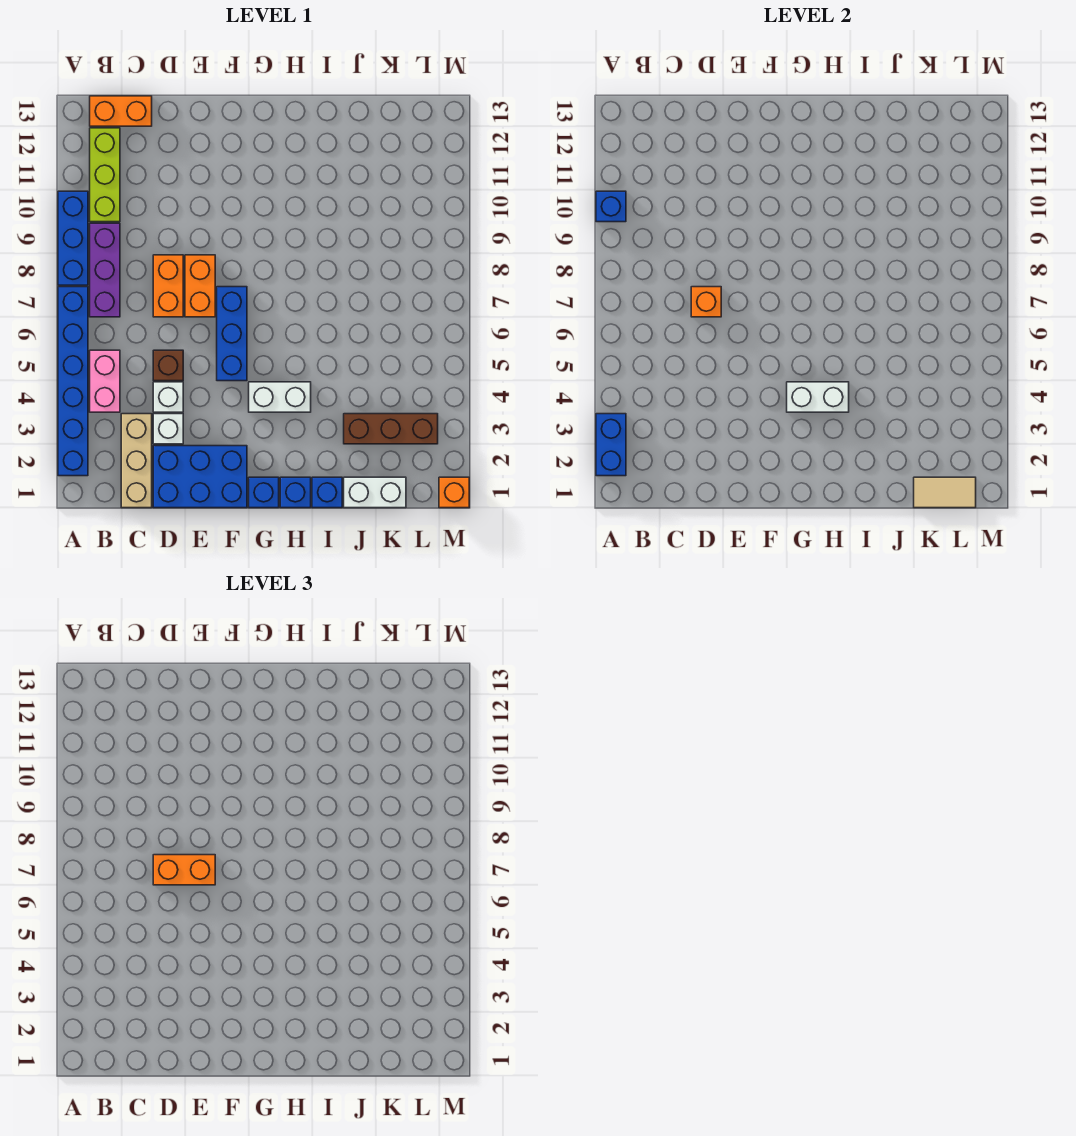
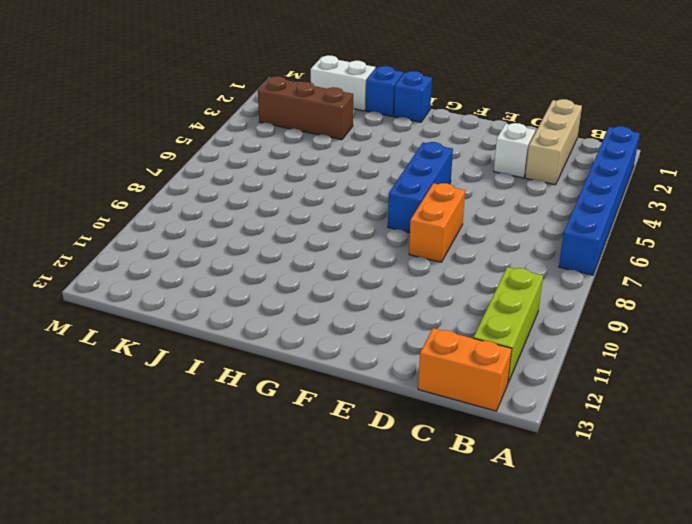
none -> blue brick A8:A10 level 1
none -> pink brick B4:B5 level 1
none -> purple brick B7:B9 level 1

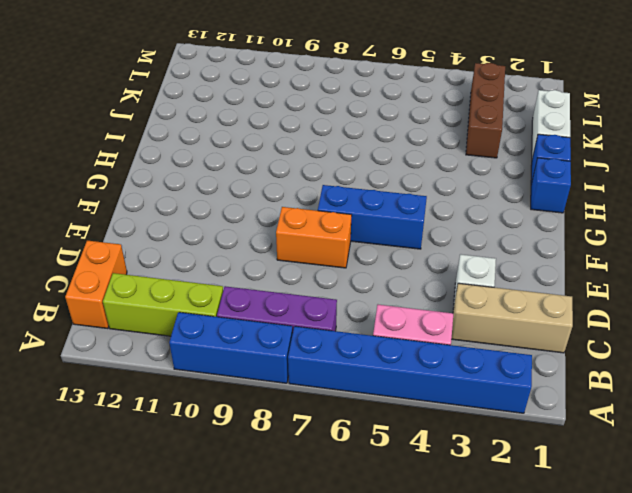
none -> blue brick D1:F2 level 1
none -> white brick D4 level 1
none -> brown brick D5 level 1

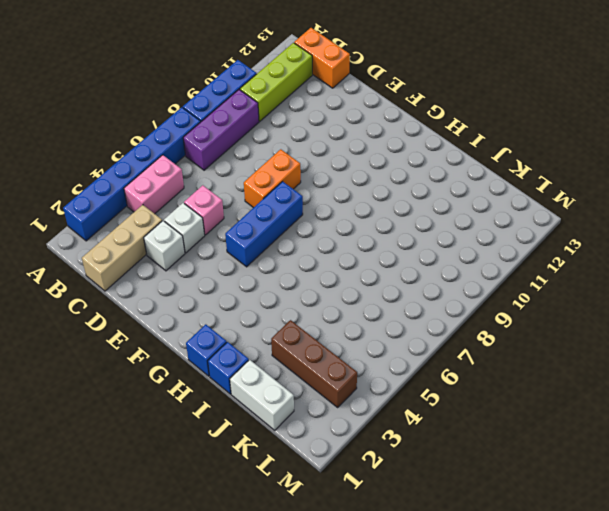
pink brick D5 level 1 -> brown brick D5 level 1
none -> blue brick D1:F2 level 1
none -> orange brick D7:D8 level 1
none -> blue brick G1 level 1

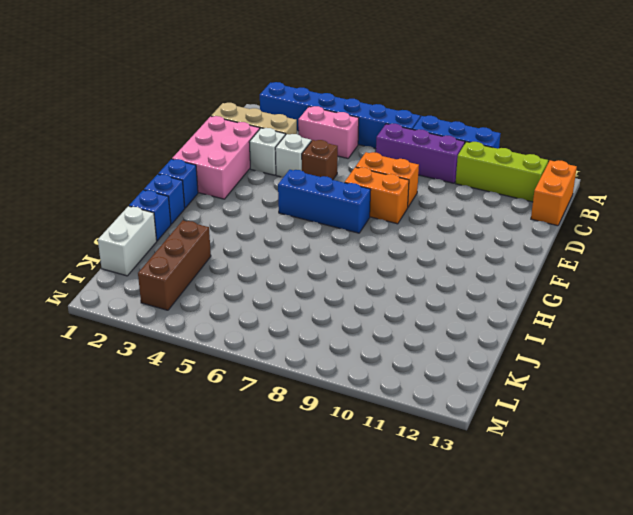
pink brick D1:F2 level 1 -> blue brick D1:F2 level 1
none -> white brick G4:H4 level 1
none -> orange brick M1 level 1
none -> blue brick A2:A3 level 2

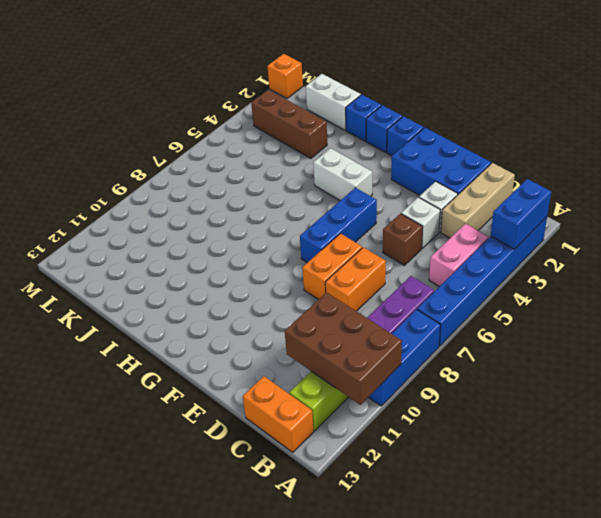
brown brick A10:C11 level 2 -> blue brick A10 level 2
none -> orange brick D7 level 2
none -> white brick G4:H4 level 2
none -> tan tile K1:L1 level 2

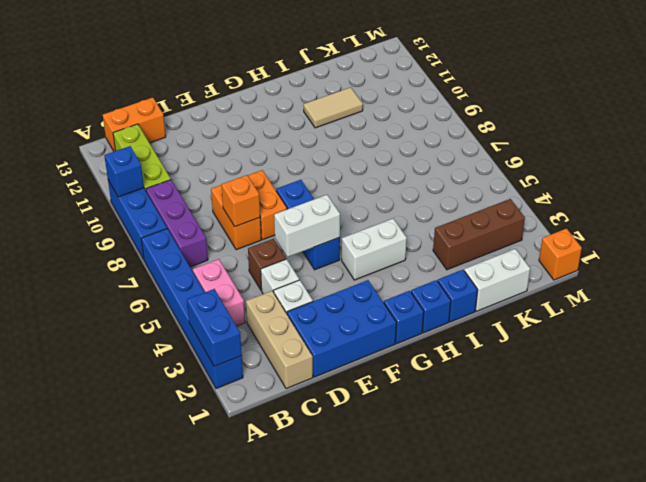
white brick E5:F5 level 2 -> white brick G4:H4 level 2
tan tile I11:J11 level 1 -> tan tile K1:L1 level 2
none -> orange brick D7:E7 level 3

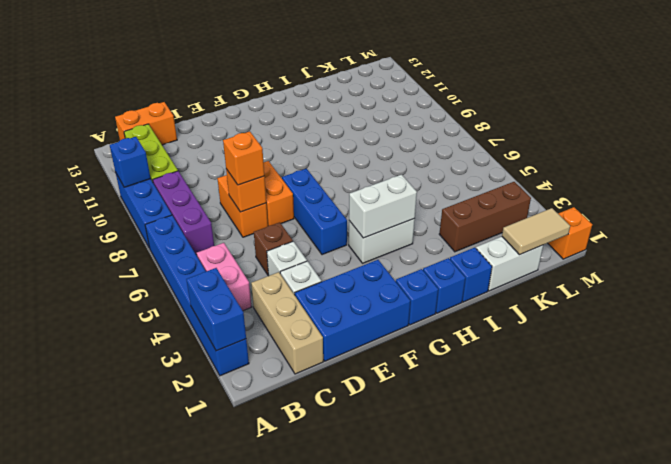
orange brick D7 level 3 -> orange brick D7:E7 level 3

